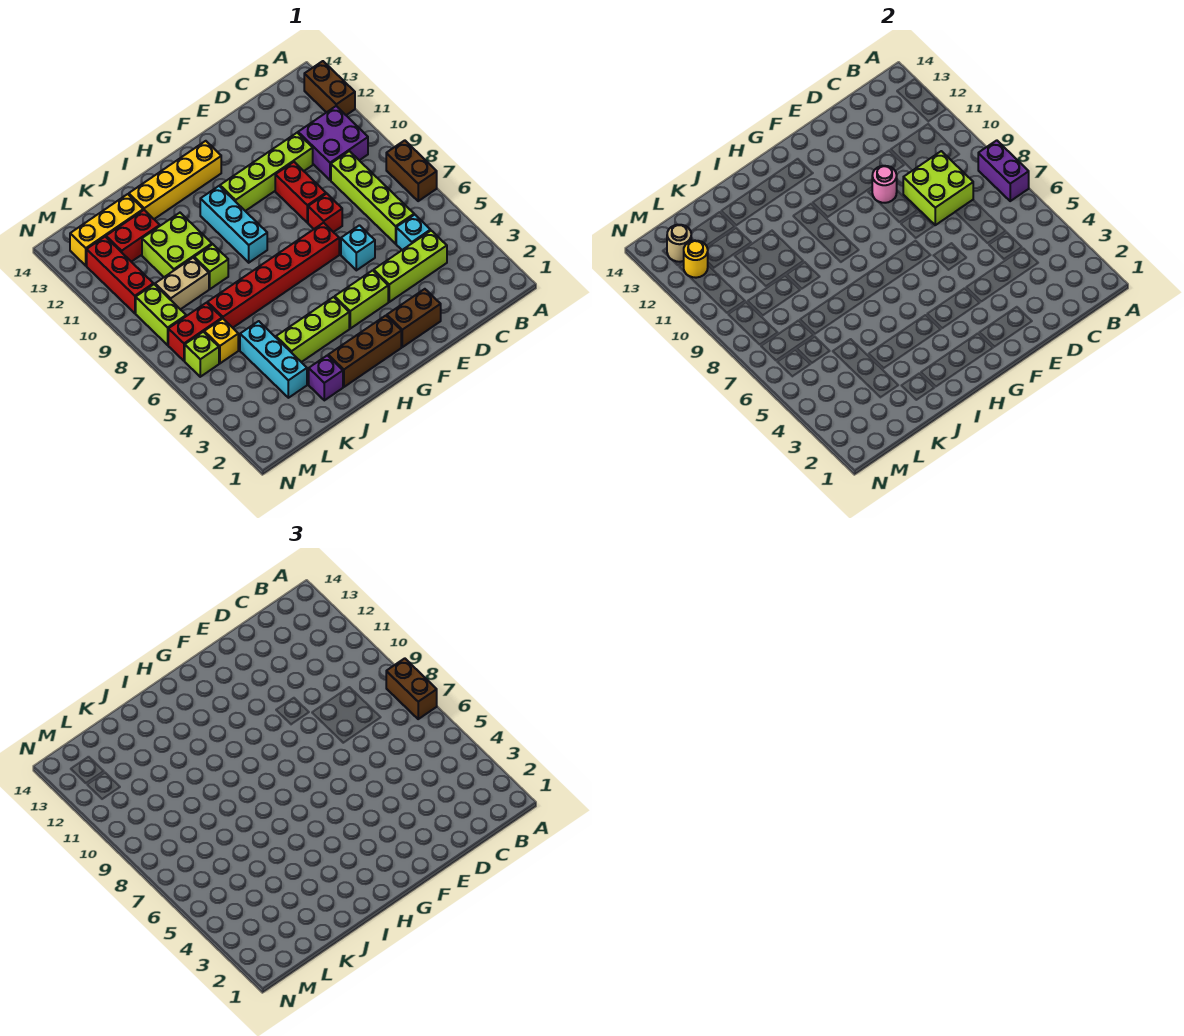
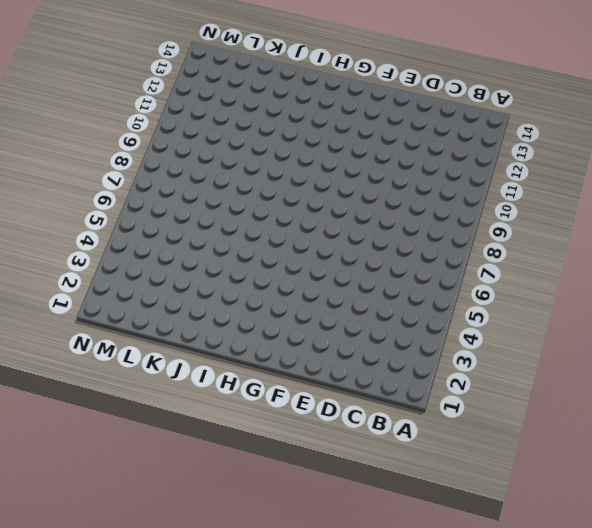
none -> brown brick A7:A8 level 1
none -> brown brick A12:A13 level 1
none -> purple brick B10:C11 level 1
none -> lime brick C4:E4 level 1

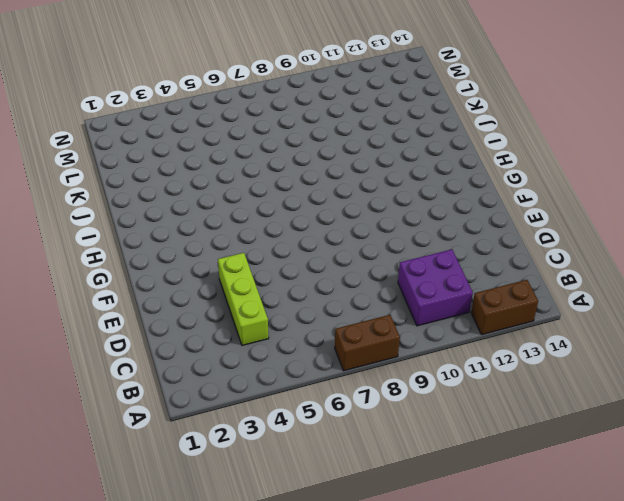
none -> cyan brick C5 level 1
none -> lime brick C6:C9 level 1
none -> lime brick D11:G11 level 1
none -> brown brick E2:F2 level 1

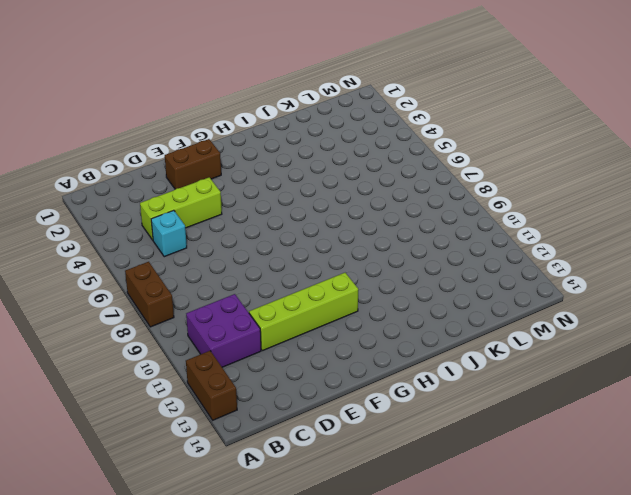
none -> lime brick C6:C9 level 1
none -> cyan brick E6 level 1
none -> red brick E8 level 1
none -> red brick E9:E10 level 1

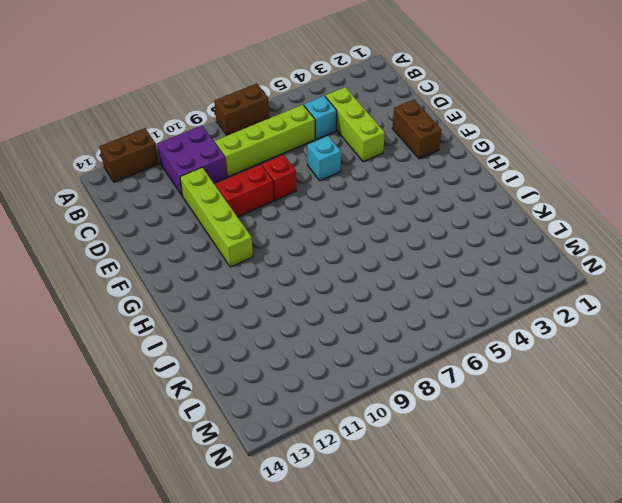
none -> lime brick F4:G4 level 1
none -> red brick F7:K7 level 1
none -> brown brick G2:I2 level 1
none -> yellow brick G13:J13 level 1

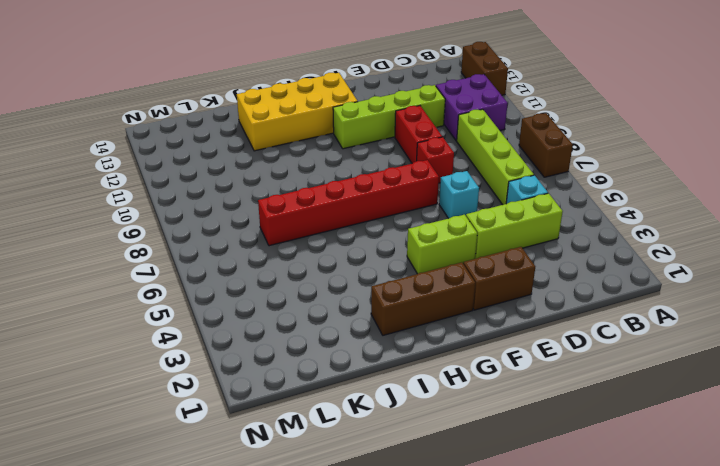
yellow brick G12:J13 level 1 -> yellow brick G13:J13 level 1
none -> lime brick H4:J4 level 1
none -> cyan brick H9:H11 level 1
none -> purple brick J2 level 1
none -> lime brick J9 level 1

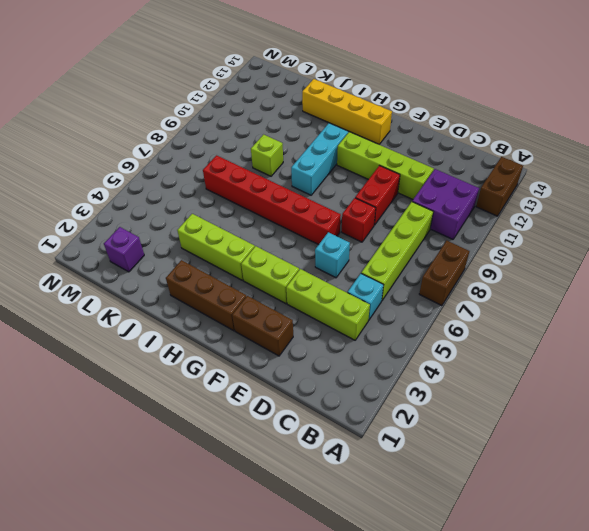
purple brick L2 level 1 -> purple brick J2 level 1
none -> lime brick J10:K11 level 1
none -> cyan brick K3:K5 level 1
none -> tan brick K9:L9 level 1
none -> red brick K12:L12 level 1

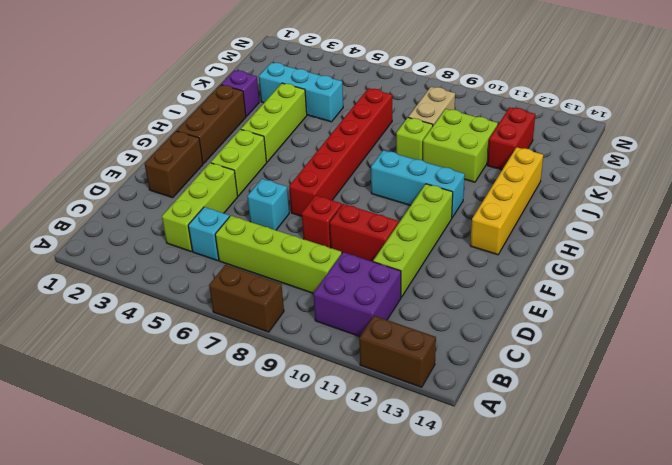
none -> yellow brick K13:M13 level 1
none -> yellow brick L6 level 1
none -> red brick L7:M7 level 1
none -> lime brick M6 level 1

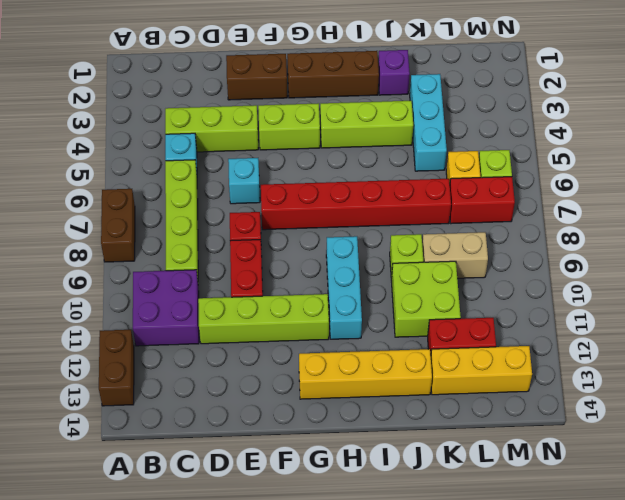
none -> lime brick M8:M9 level 1
none -> red brick M10:M12 level 1
none -> purple brick A7:A8 level 2
none -> lime brick C8:D9 level 2

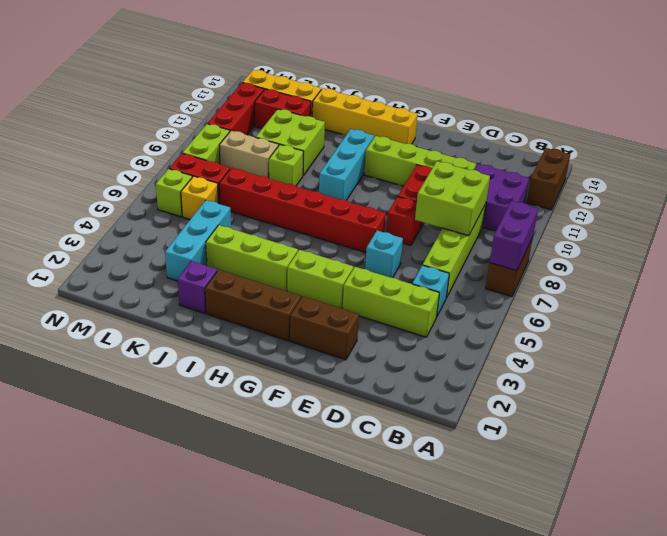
none -> pink round brick E10 level 2
none -> yellow round brick M12 level 2
none -> tan round brick M13 level 2
none -> brown brick A7:A8 level 3

